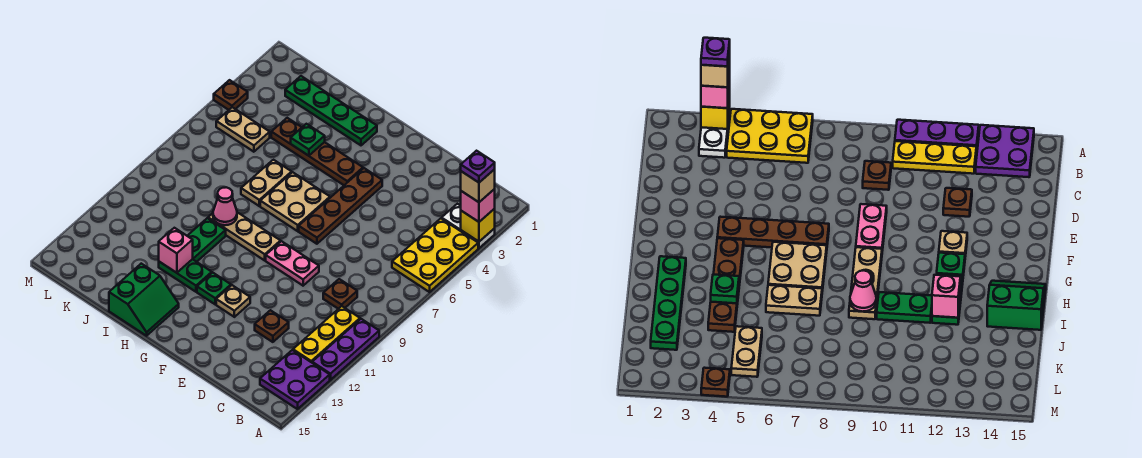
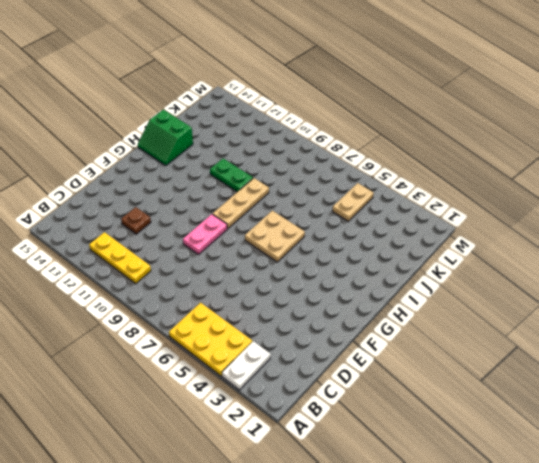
none -> purple plate A10:A12 level 1
none -> purple plate A13:B14 level 1
none -> brown plate C9 level 1

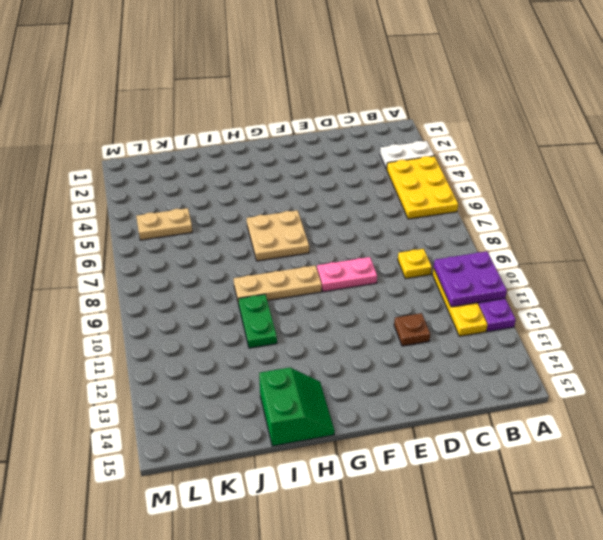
purple plate A10:B11 level 2 -> purple plate A13:B14 level 1
yellow plate C9 level 1 -> brown plate C9 level 1
none -> brown plate F4:F7 level 1
none -> tan plate F12 level 1
none -> brown plate G4:J4 level 1

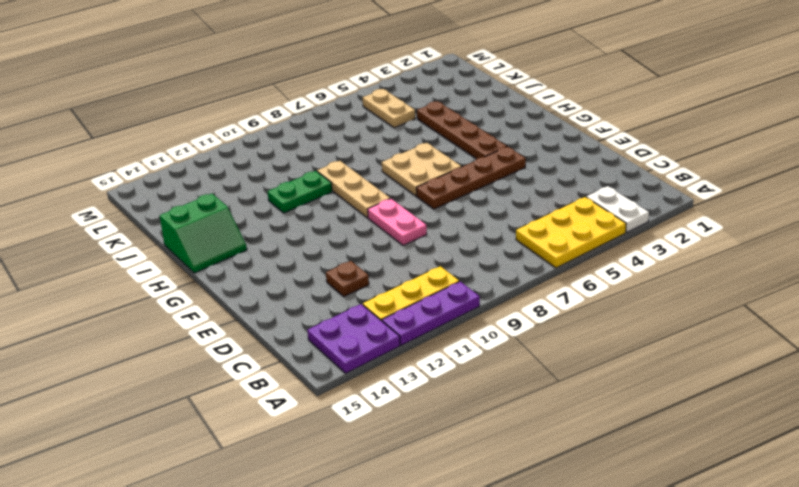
none -> brown plate C9 level 1
none -> tan plate F12 level 1
none -> green plate G12 level 1

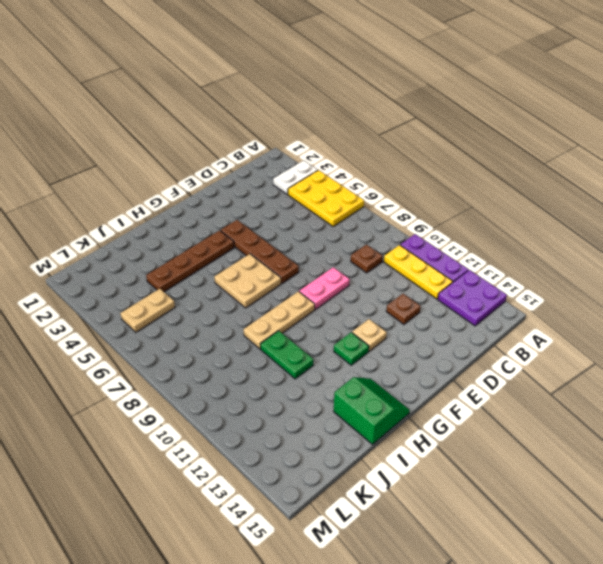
none -> green plate H2:K2 level 1
none -> green plate H12:I12 level 1
none -> tan plate I6:I7 level 1

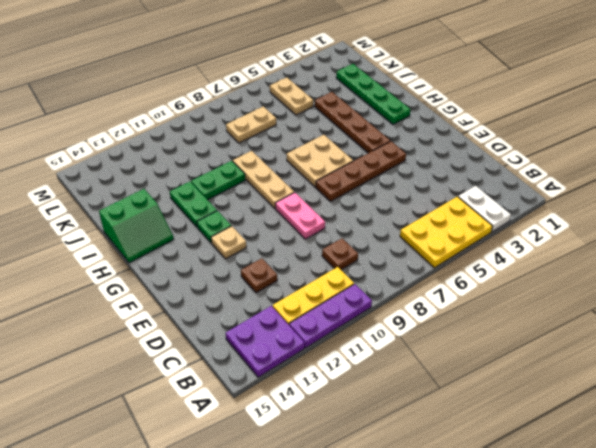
tan plate K7:K8 level 1 -> tan plate I6:I7 level 1
none -> brown plate M4 level 1
none -> yellow brick A3 level 2
none -> green plate I4 level 2

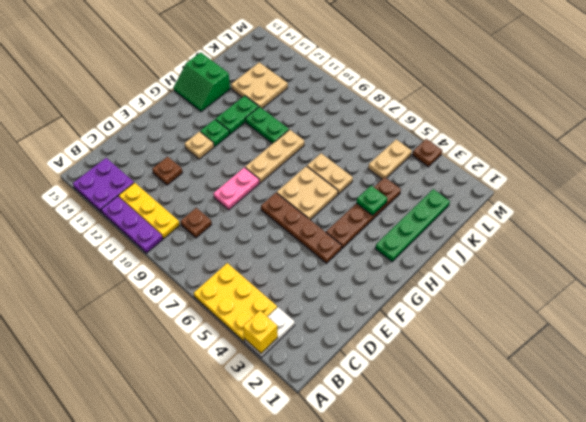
tan plate J12:K13 level 1 -> none
none -> pink cone I9 level 2
none -> pink brick I12 level 2
none -> pink brick A3 level 3

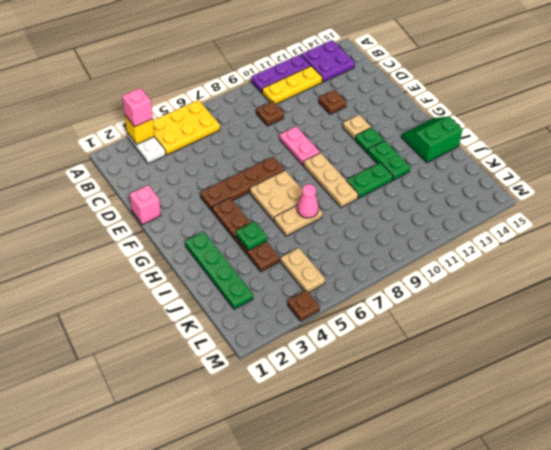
pink brick E1 level 1 -> pink brick I12 level 2
pink cone I7 level 2 -> pink cone I9 level 2
none -> tan brick A3 level 4
none -> purple plate A3 level 5

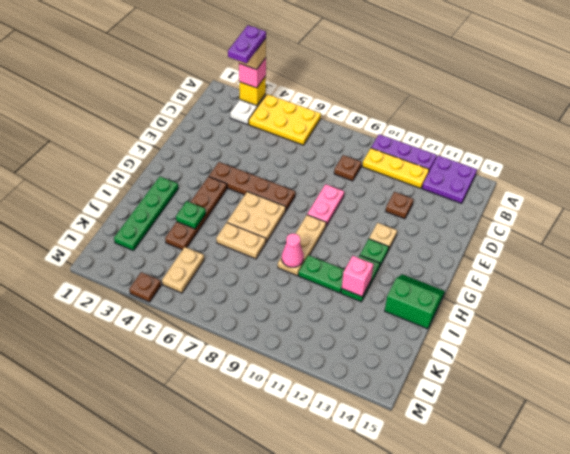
purple plate A3:B3 level 5 -> purple plate A3 level 5

